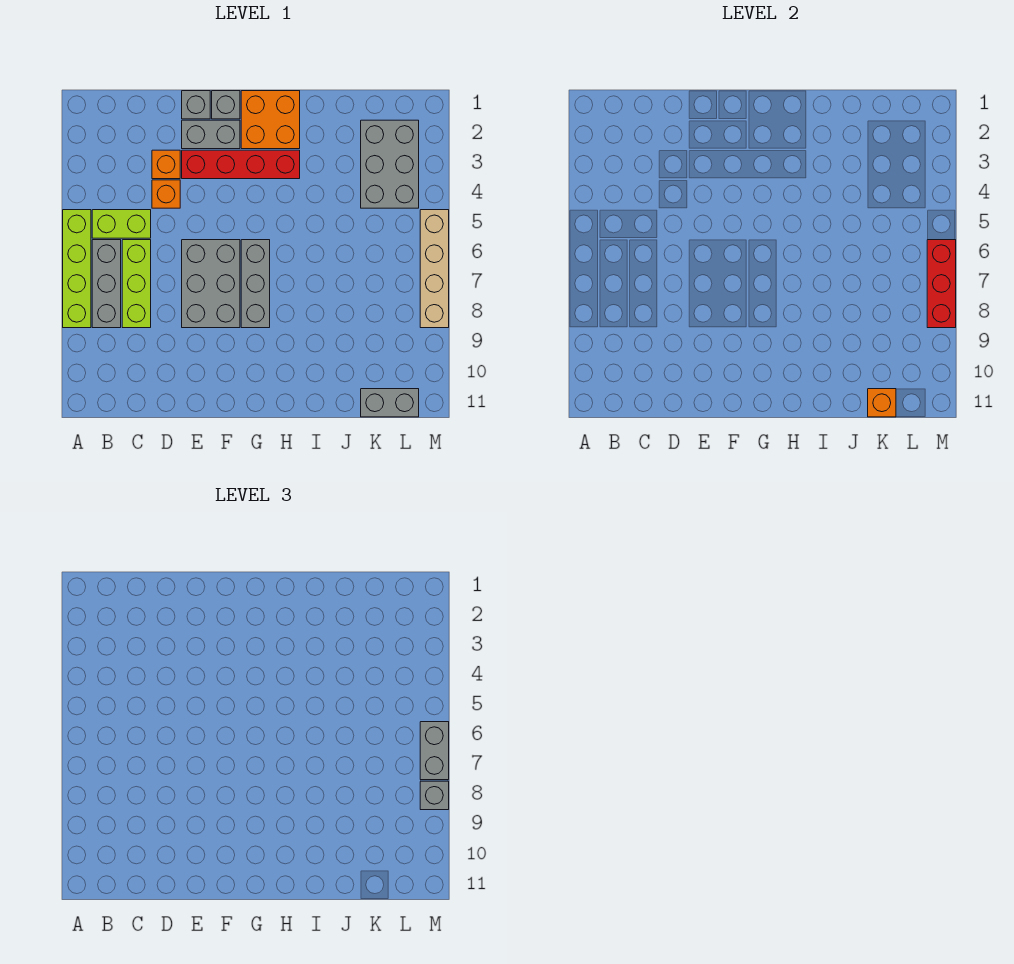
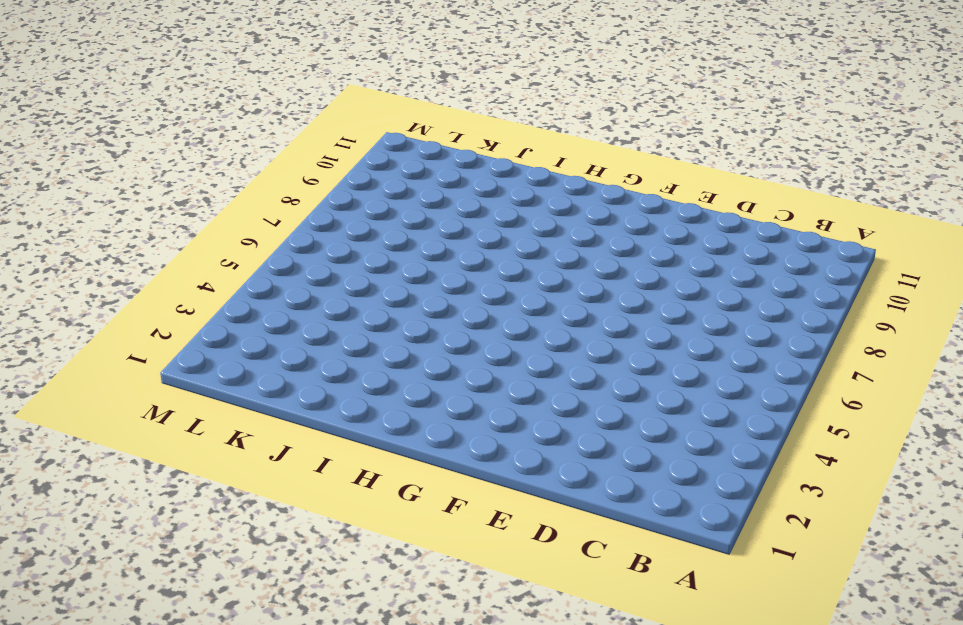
none -> lime brick A5:A8 level 1
none -> lime brick B5:C5 level 1
none -> grey brick B6:B8 level 1

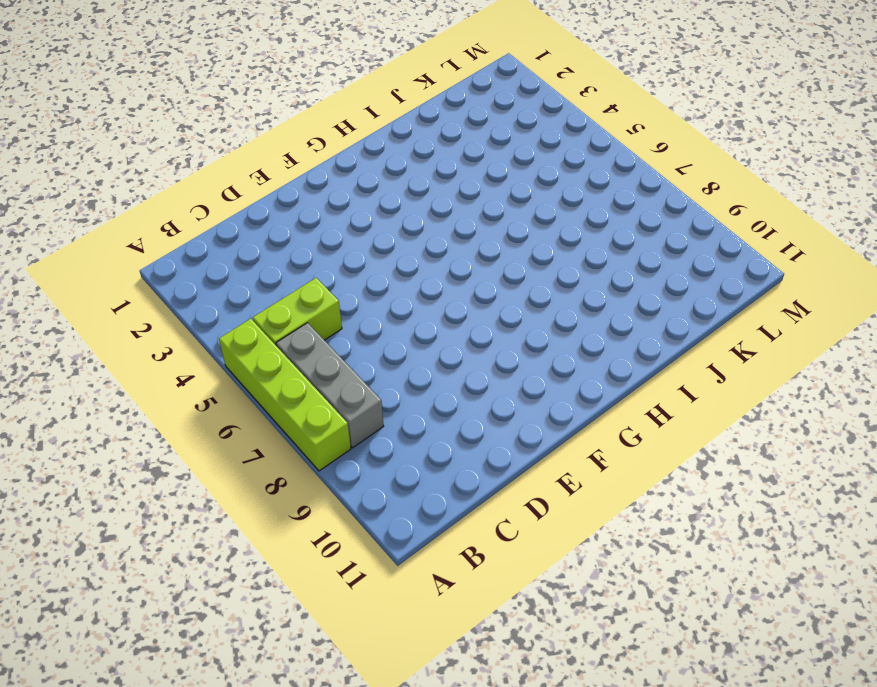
none -> lime brick C6:C8 level 1
none -> orange brick D3 level 1
none -> orange brick D4 level 1

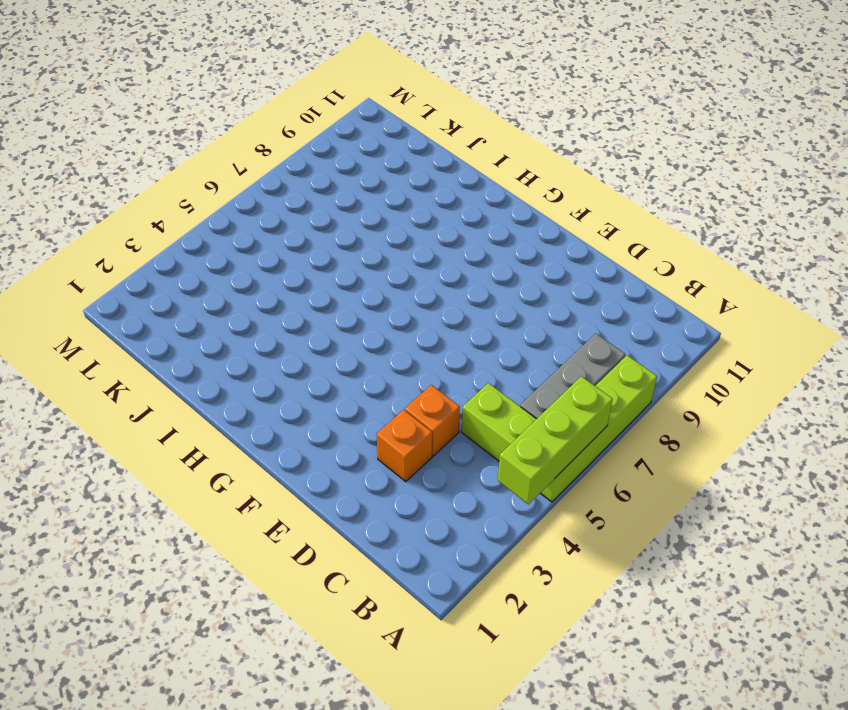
lime brick A4:A6 level 2 -> lime brick C6:C8 level 1
none -> grey brick E1 level 1
none -> grey brick E2:F2 level 1
none -> red brick E3:H3 level 1

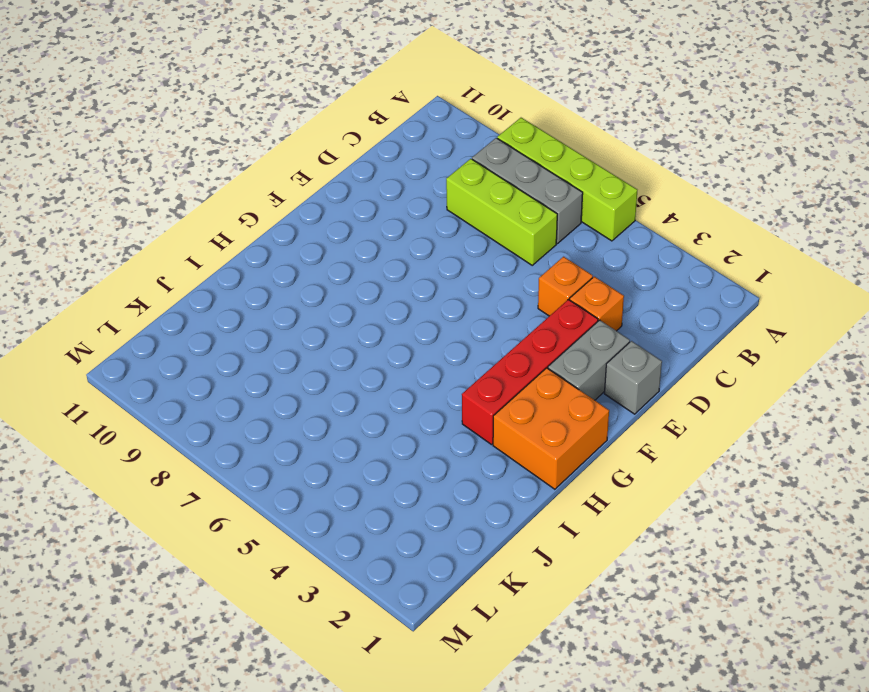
none -> lime brick B5:C5 level 1
none -> grey brick E6:F8 level 1
none -> grey brick F1 level 1

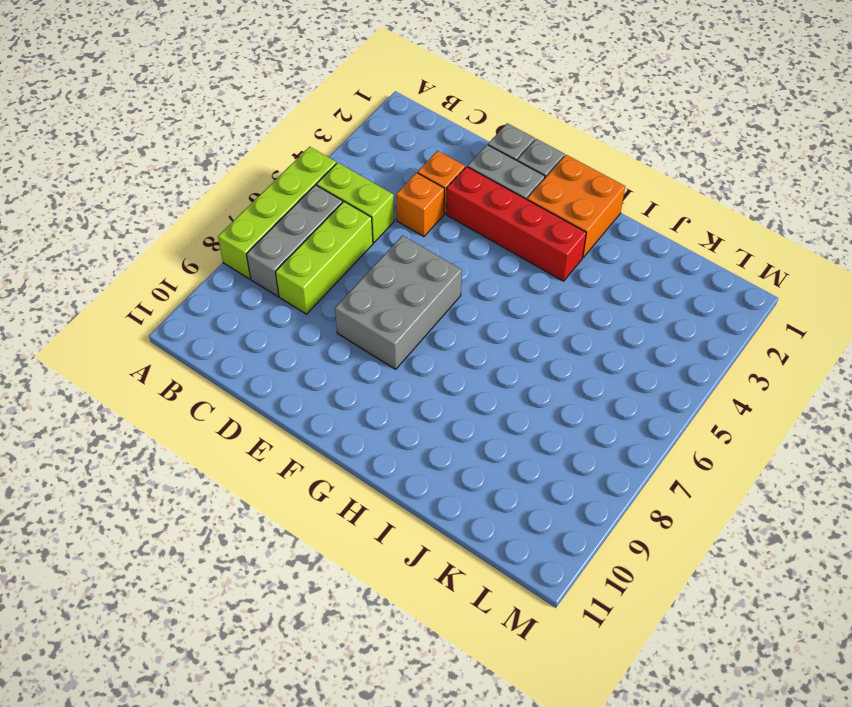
none -> grey brick G6:G8 level 1
none -> grey brick K2:L4 level 1
none -> grey brick K11:L11 level 1

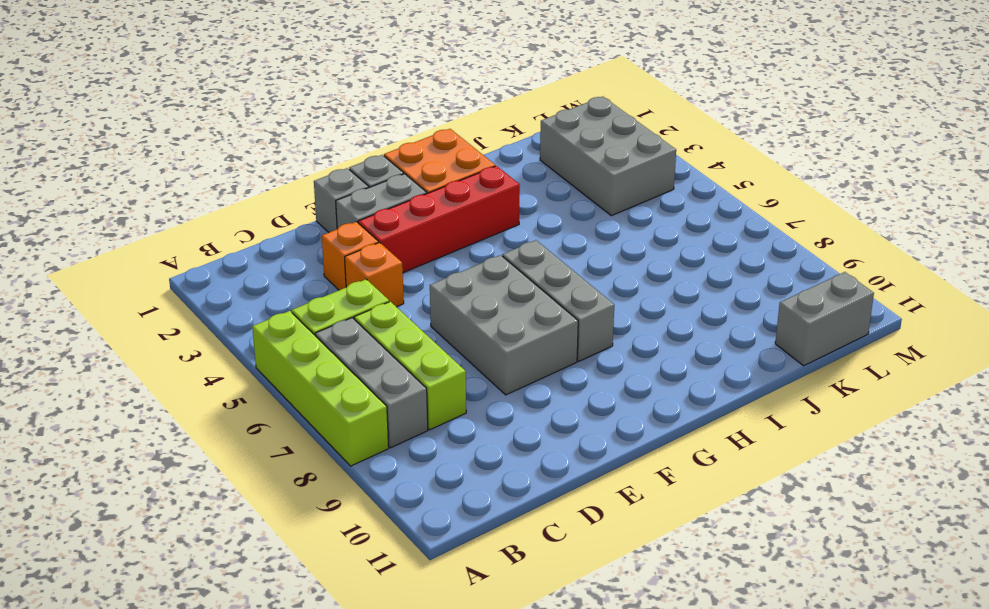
none -> tan brick M5:M8 level 1
none -> orange brick K11 level 2
none -> red brick M6:M8 level 2

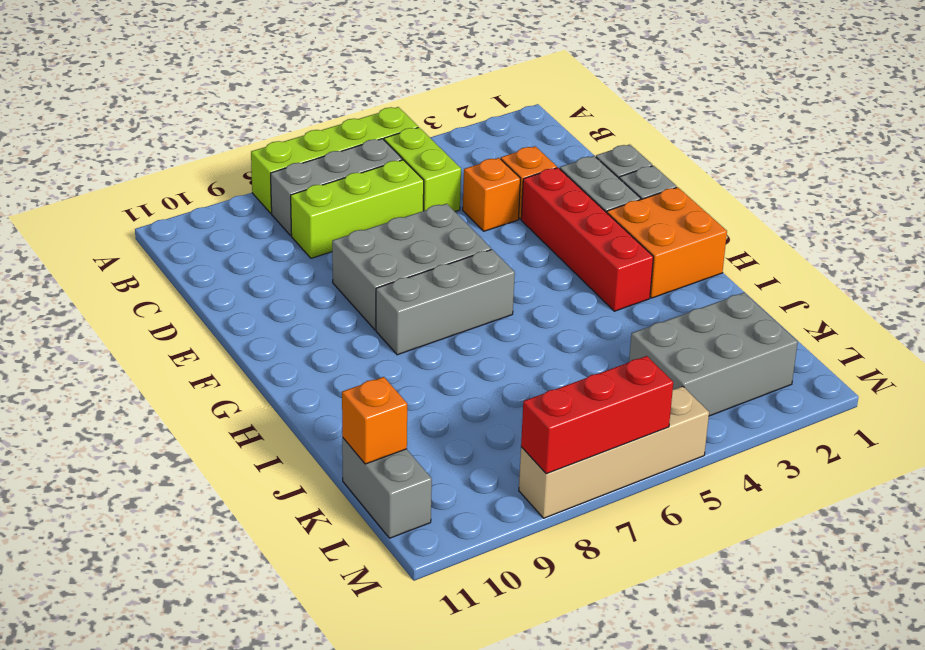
none -> grey brick M6:M7 level 3
none -> grey brick M8 level 3

